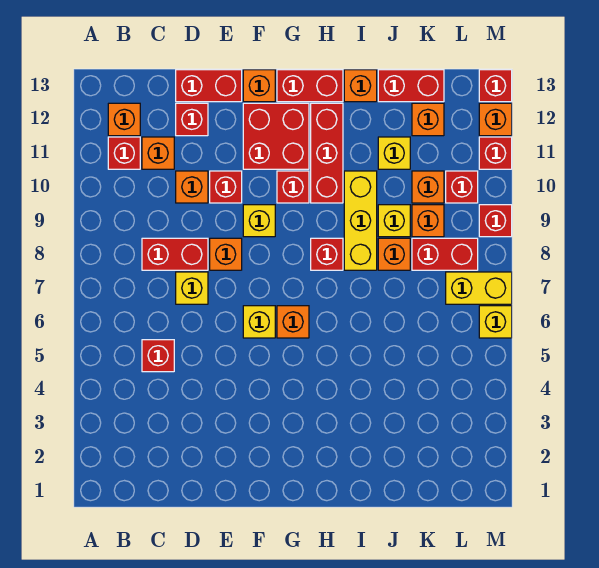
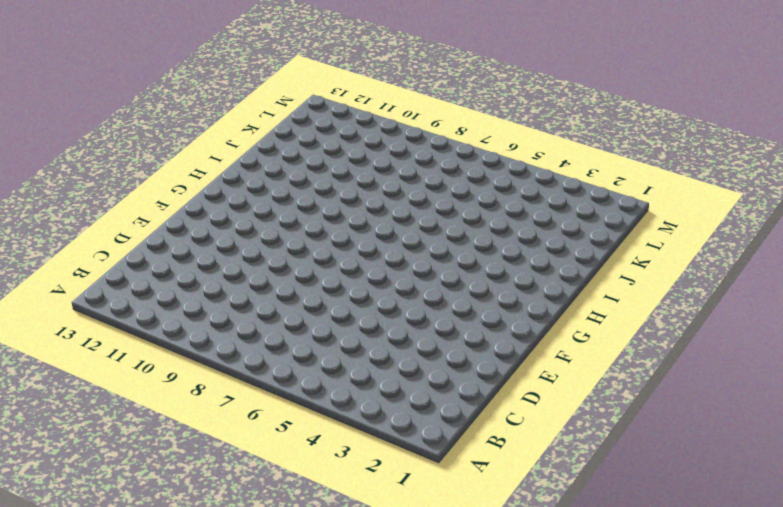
none -> red brick B11 level 1
none -> orange brick B12 level 1
none -> red brick C5 level 1
none -> red brick C8:D8 level 1

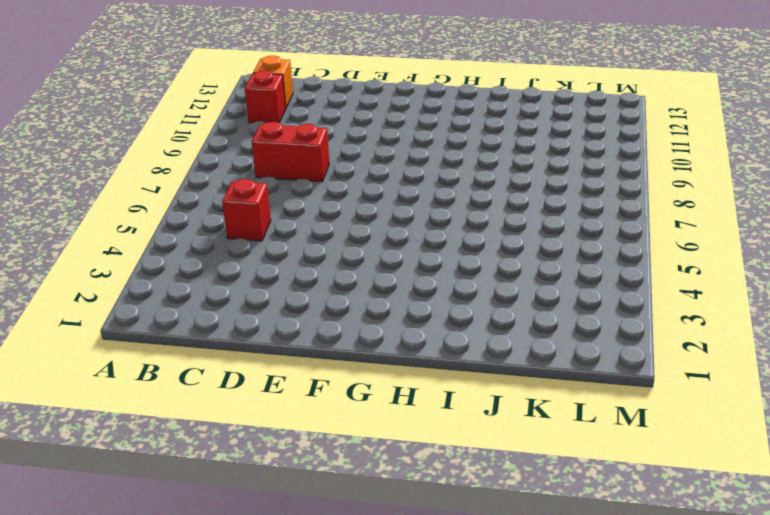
none -> orange brick C11 level 1
none -> yellow brick D7 level 1
none -> orange brick D10 level 1
none -> red brick D12 level 1

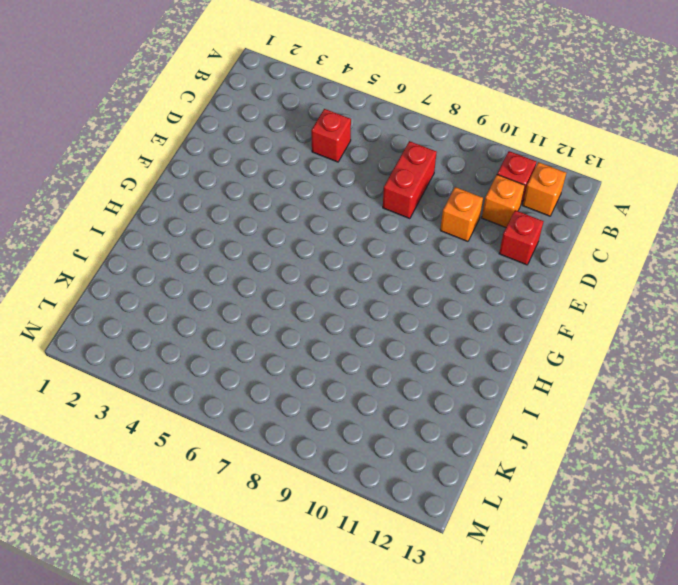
none -> yellow brick D7 level 1
none -> red brick D13:E13 level 1
none -> orange brick E8 level 1
none -> red brick E10 level 1

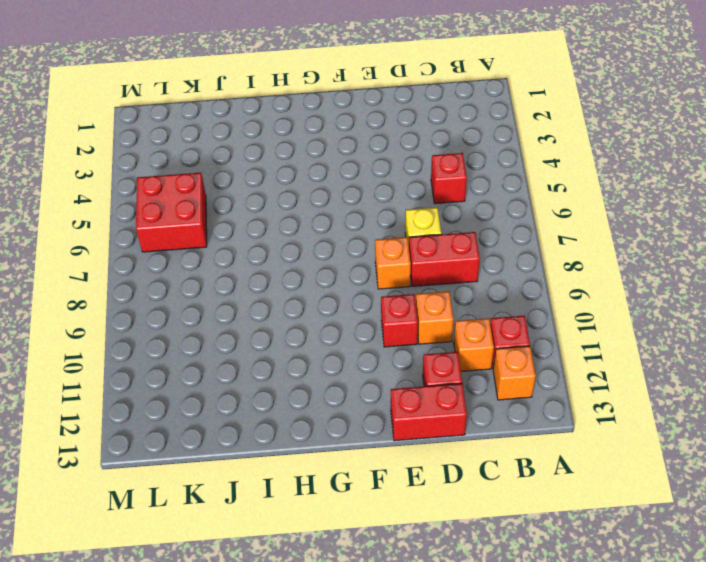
red brick K5:L6 level 1 -> red brick F11:G12 level 1
none -> yellow brick F6 level 1
none -> yellow brick F9 level 1
none -> orange brick F13 level 1
none -> orange brick G6 level 1

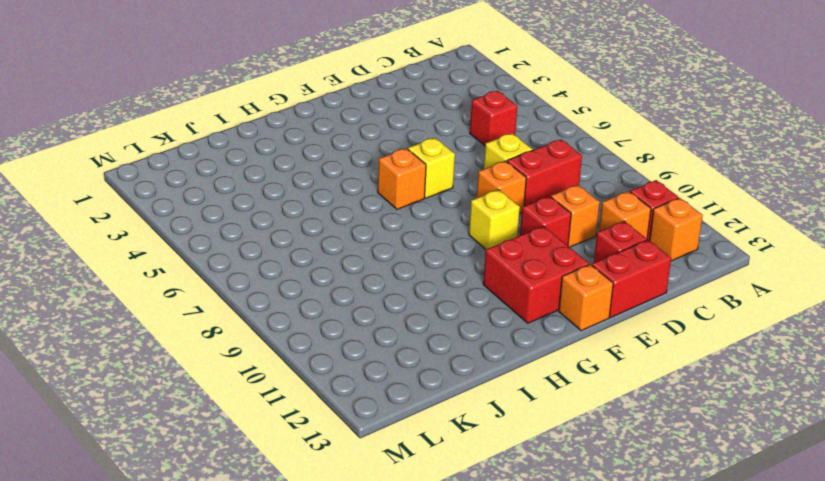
none -> red brick G10 level 1
none -> red brick G13:H13 level 1
none -> red brick H8 level 1
none -> red brick H10:H12 level 1

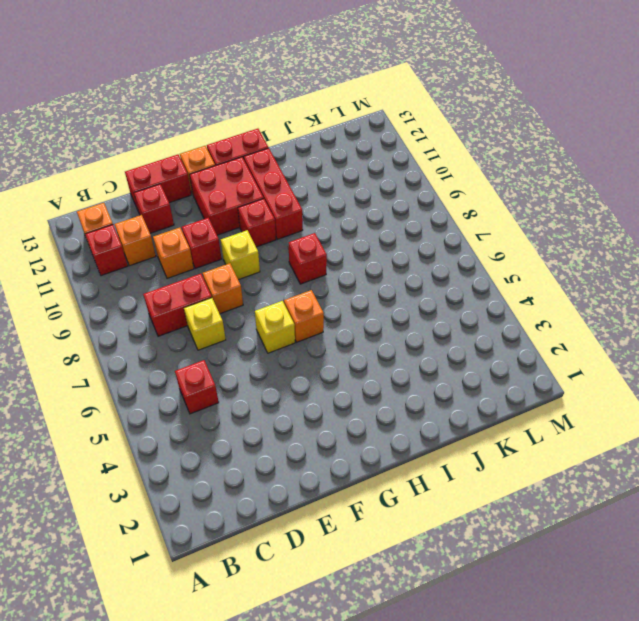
none -> yellow brick I8:I10 level 1
none -> orange brick I13 level 1
none -> orange brick J8 level 1
none -> yellow brick J9 level 1

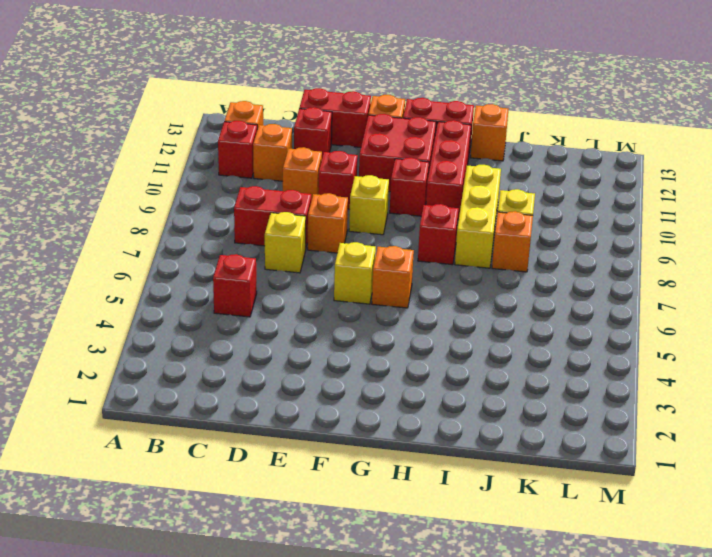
none -> yellow brick J11 level 1
none -> red brick J13:K13 level 1
none -> red brick K8:L8 level 1
none -> orange brick K9 level 1

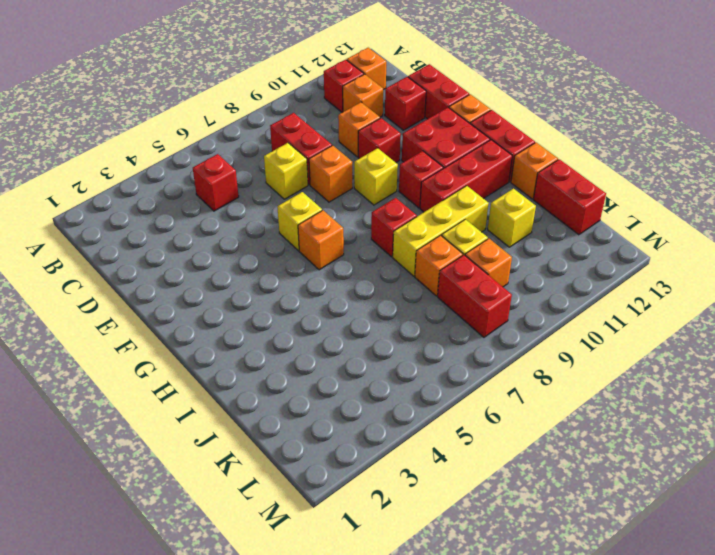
none -> orange brick K10 level 1
none -> orange brick K12 level 1
none -> yellow brick L7:M7 level 1
none -> red brick L10 level 1

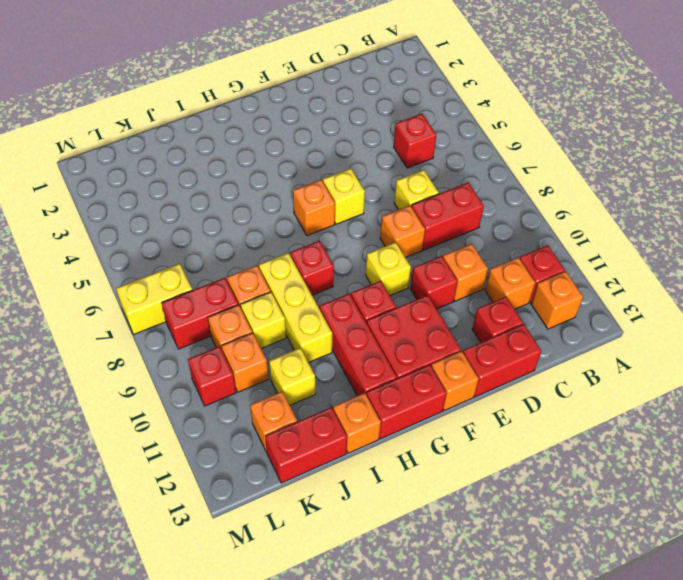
none -> yellow brick M6 level 1
none -> red brick M9 level 1
none -> red brick M11 level 1
none -> orange brick M12 level 1

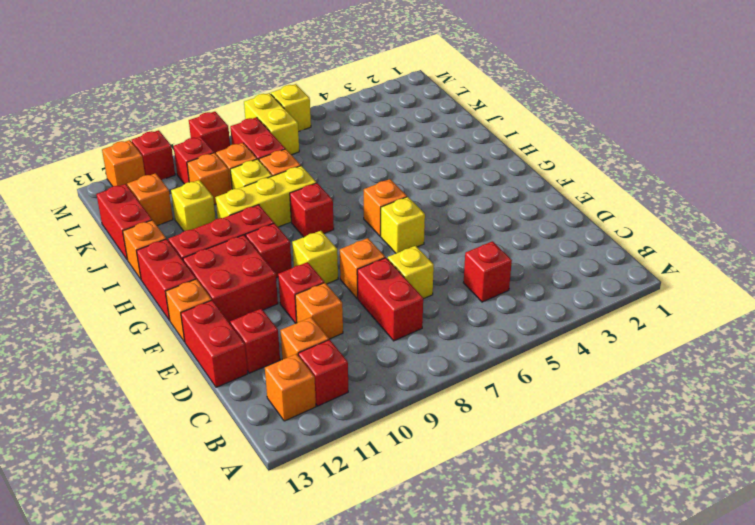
none -> red brick M13 level 1

